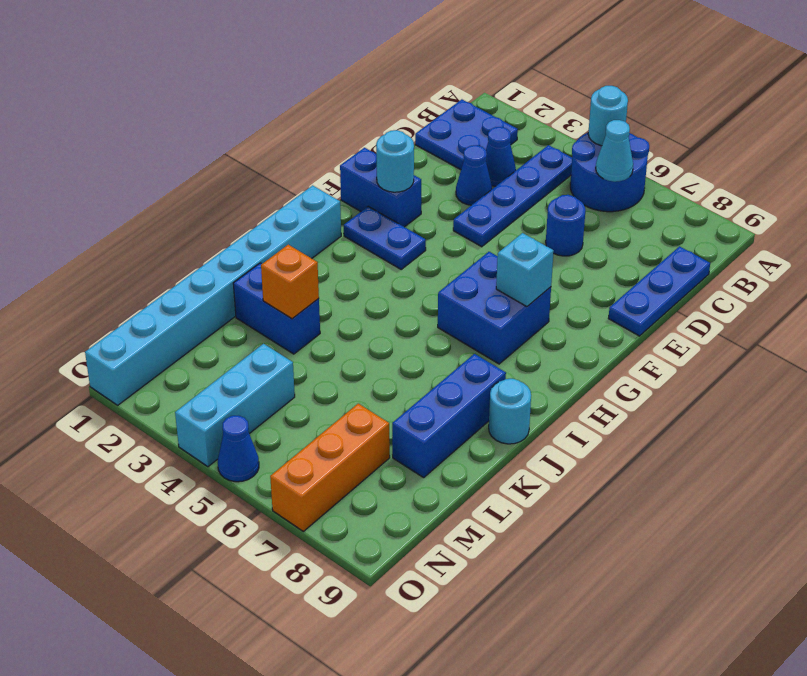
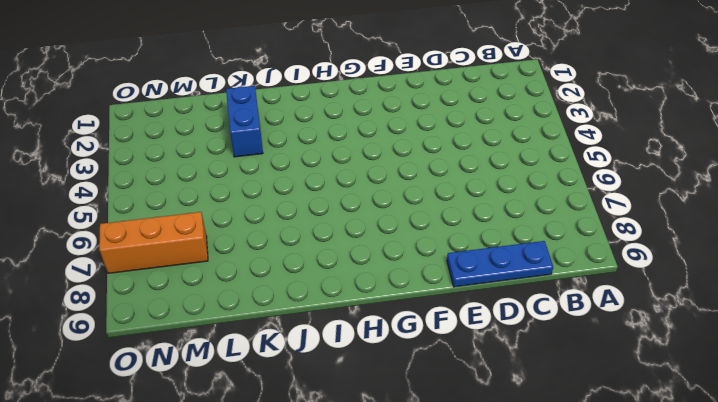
none -> blue round brick A5:B6 level 1
none -> blue plate B1:C2 level 1
none -> blue plate B4:E4 level 1

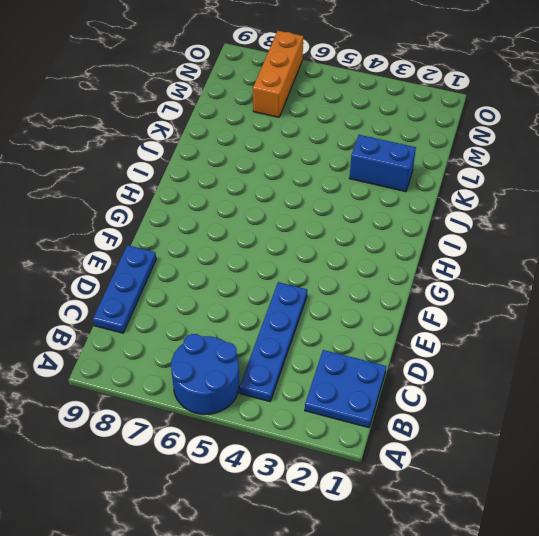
none -> blue cone C3 level 1
none -> blue cone D3 level 1
none -> blue round brick D6 level 1

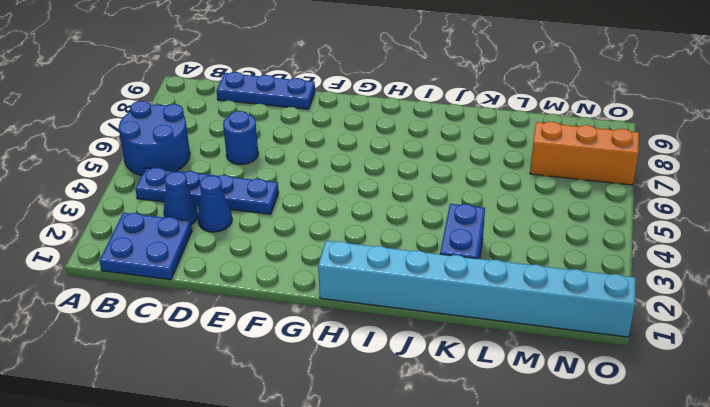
none -> blue brick F1:F2 level 1
none -> blue plate G2:G3 level 1
none -> blue brick G6:H7 level 1

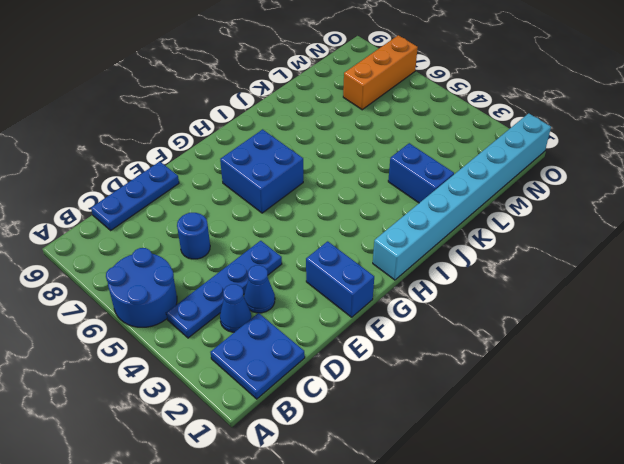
none -> blue plate G2:G3 level 1
none -> blue brick J8:L8 level 1
none -> cyan round brick J9 level 1

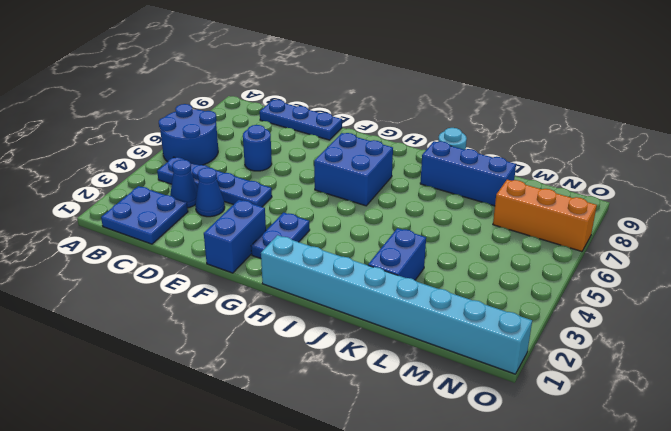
none -> cyan brick M4:O4 level 1
none -> blue cone O5 level 1
none -> cyan round brick A5 level 2

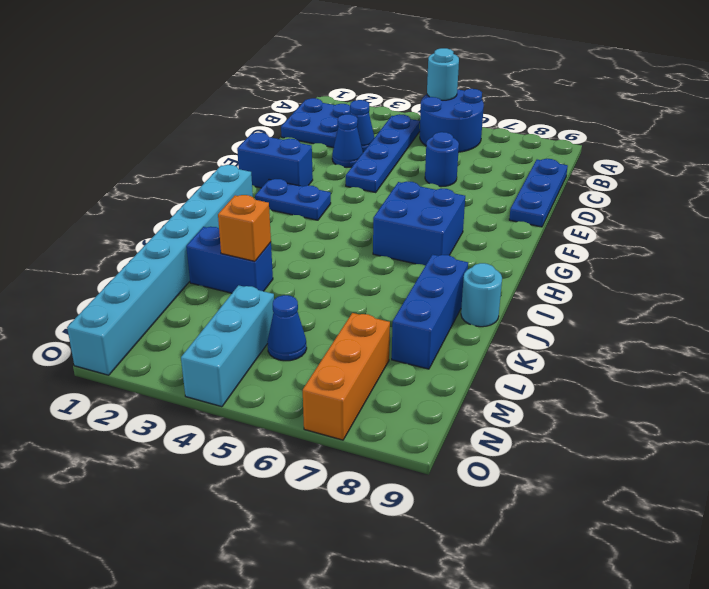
blue cone M5 level 1 -> blue cone O5 level 1
none -> cyan cone B6 level 2
none -> cyan round brick F2 level 2
none -> cyan brick G7 level 2

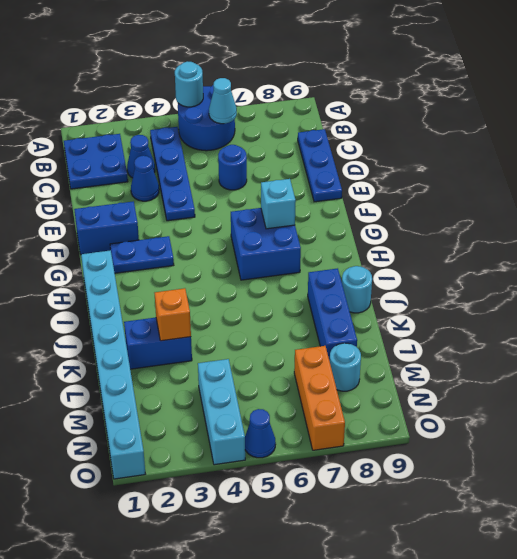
cyan round brick M8 level 1 -> cyan round brick F2 level 2

